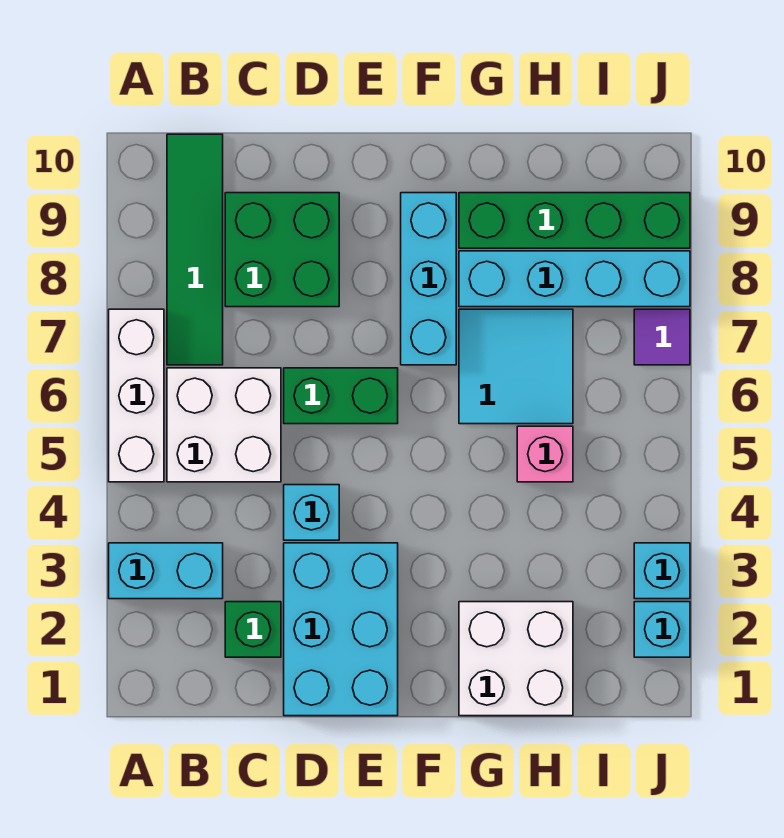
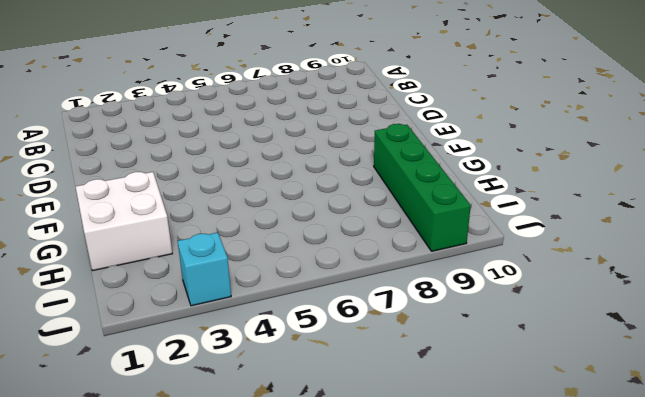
none -> cyan brick A3:B3 level 1
none -> white brick A5:A7 level 1
none -> white brick B5:C6 level 1

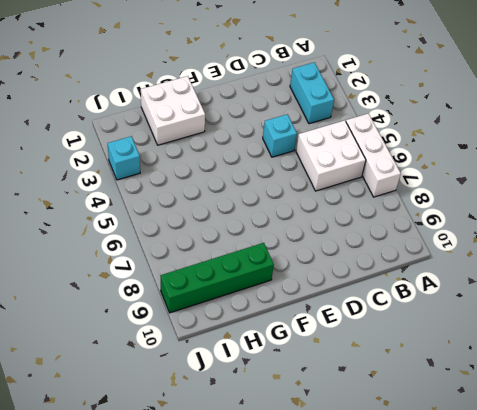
cyan brick B2:B3 level 1 -> cyan brick A3:B3 level 1
none -> green tile B7:B10 level 1
none -> green brick C2 level 1
none -> green brick C8:D9 level 1

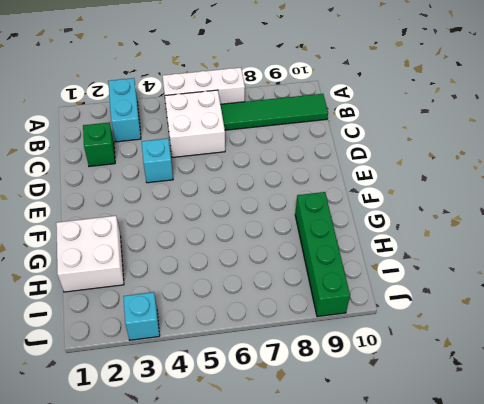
none -> green brick C8:D9 level 1
none -> cyan brick D1:E3 level 1
none -> green brick D6:E6 level 1

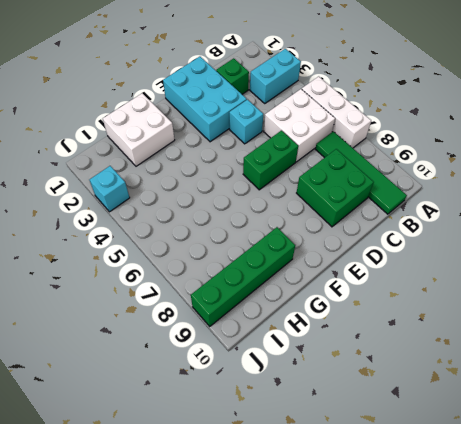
none -> cyan brick F7:F9 level 1
none -> cyan tile G6:H7 level 1
none -> cyan brick G8:J8 level 1

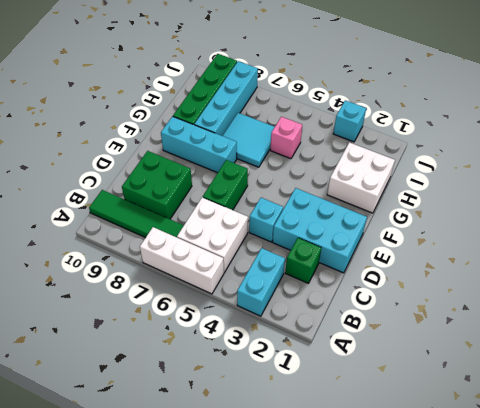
none -> cyan brick J2 level 1
none -> purple tile J7 level 1

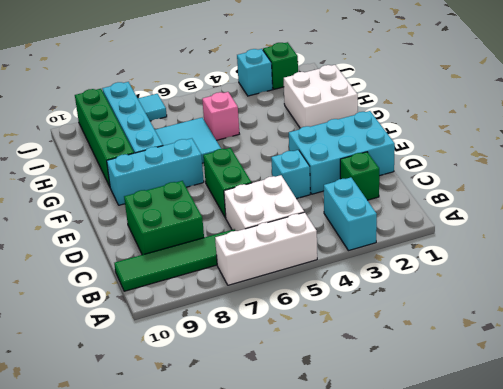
green brick J2 level 1 -> cyan brick J2 level 1
cyan tile J7 level 1 -> purple tile J7 level 1

